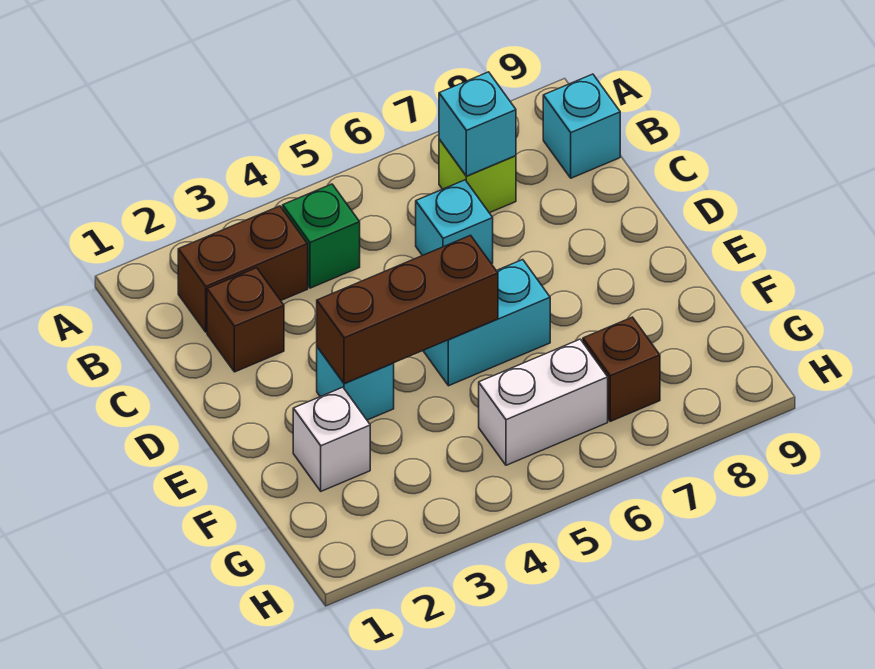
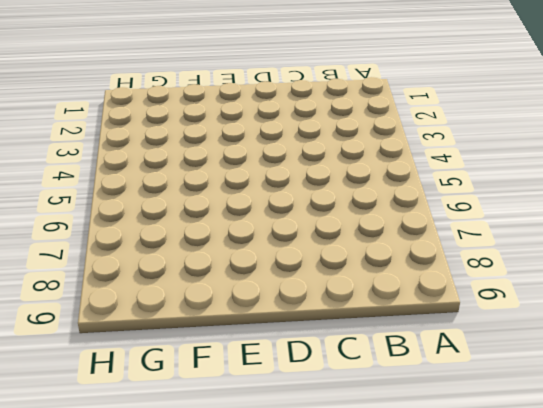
none -> brown brick B2:B3 level 1
none -> green brick B4 level 1
none -> lime brick B7 level 1

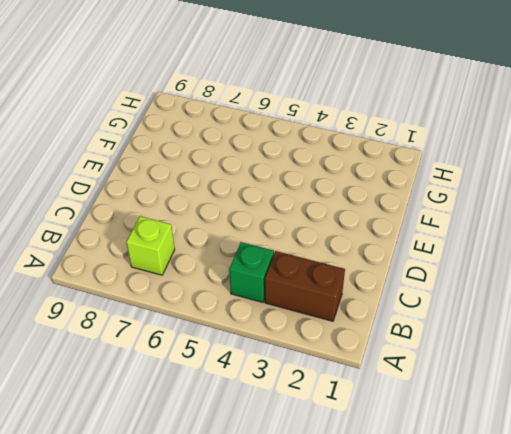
none -> cyan brick B9 level 1
none -> brown brick C2 level 1
none -> cyan brick C6 level 1

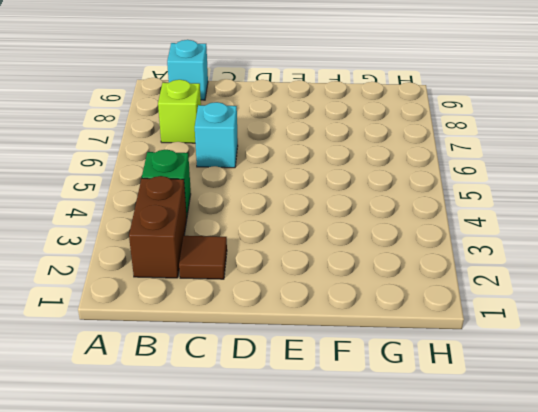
brown tile C2 level 1 -> brown brick C2 level 1
none -> cyan brick E3 level 1
none -> cyan brick E5:E6 level 1
none -> white brick F2 level 1

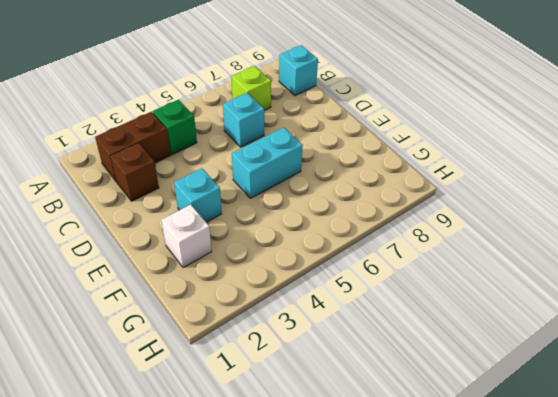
none -> white brick G5:G6 level 1
none -> brown brick G7 level 1
none -> cyan brick B7 level 2

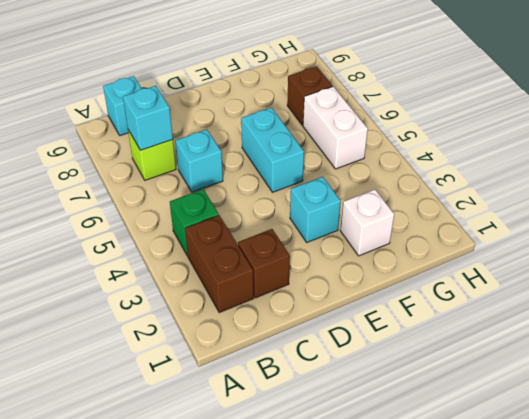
none -> brown brick E3:E5 level 2

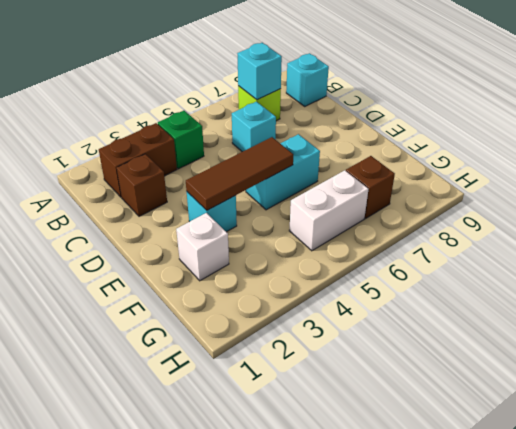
brown tile E3:E5 level 2 -> brown brick E3:E5 level 2

